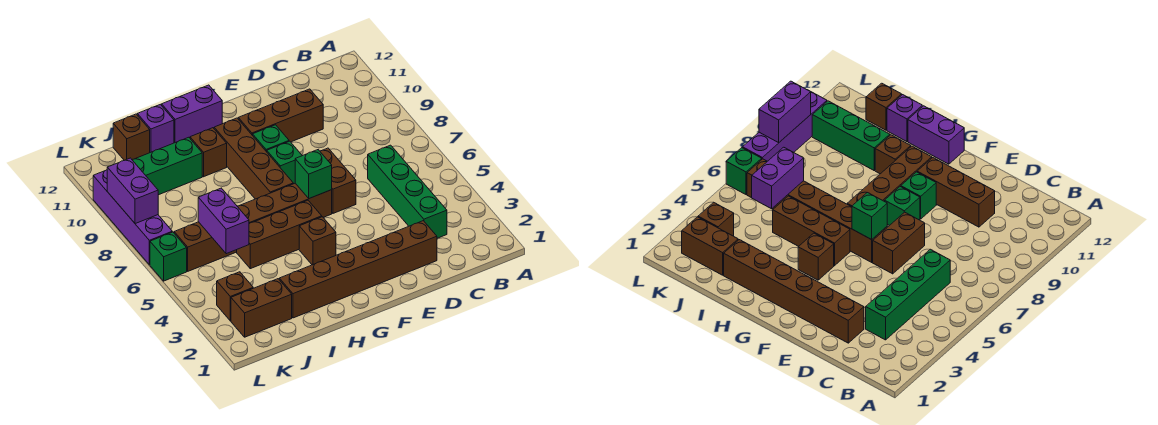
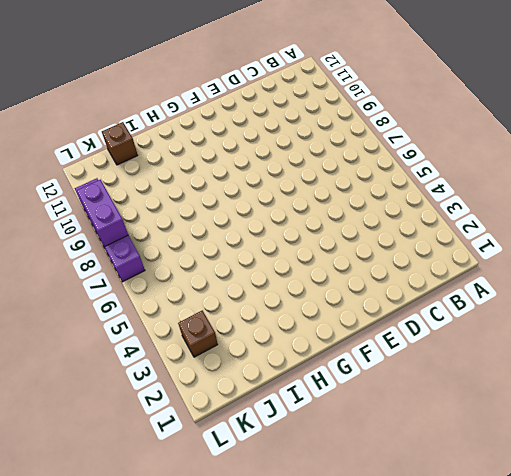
none -> green brick C3:C6 level 1
none -> brown brick D2:I2 level 1
none -> brown brick D10:F10 level 1

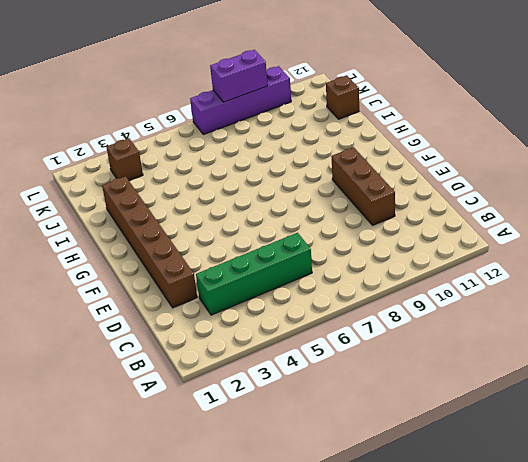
none -> brown brick E6:E7 level 1
none -> brown brick F6:K6 level 1
none -> green brick F8 level 1

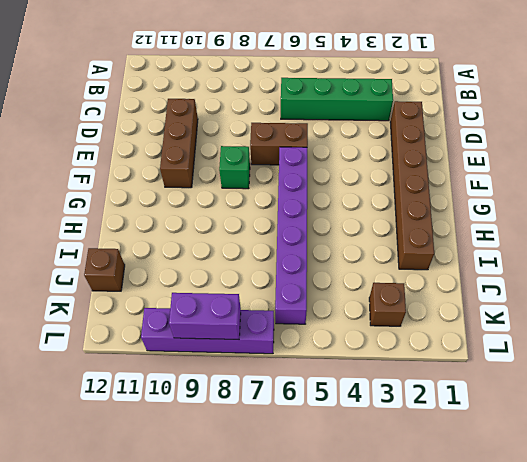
purple brick F6:K6 level 1 -> brown brick F6:K6 level 1
none -> green brick F9 level 1
none -> brown brick G4 level 1
none -> brown brick G5:I5 level 1

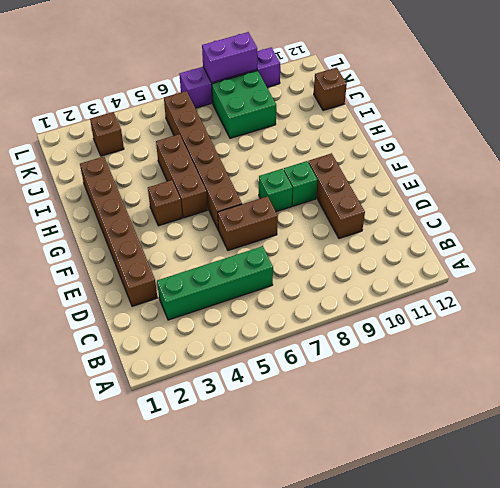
green brick J8:K9 level 1 -> none
none -> brown brick G7:G10 level 1
none -> purple brick G12:H12 level 1
none -> brown brick H10 level 1

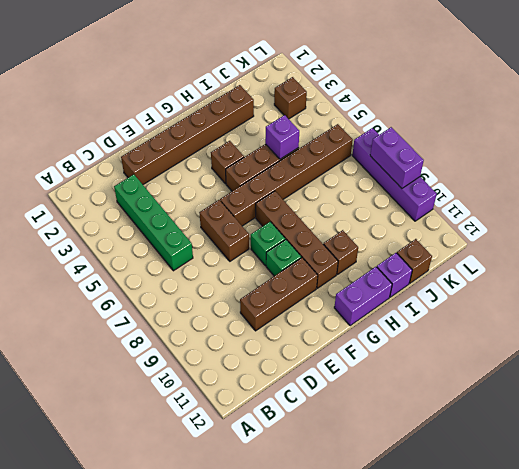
purple brick I5 level 2 -> none
none -> green brick I10:K10 level 1
none -> brown brick J2:K2 level 1
none -> green brick L6 level 1

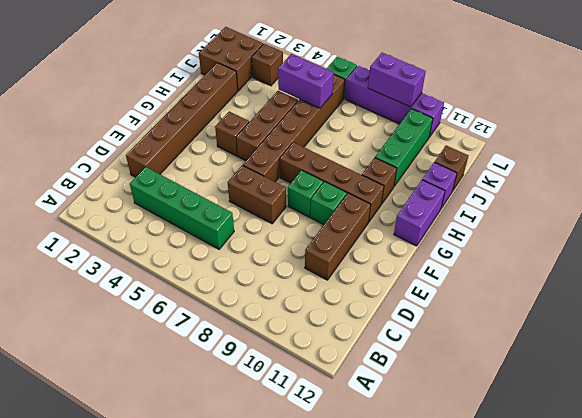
brown brick J1:K2 level 1 -> brown brick J2:K2 level 1
none -> green brick F6 level 2

